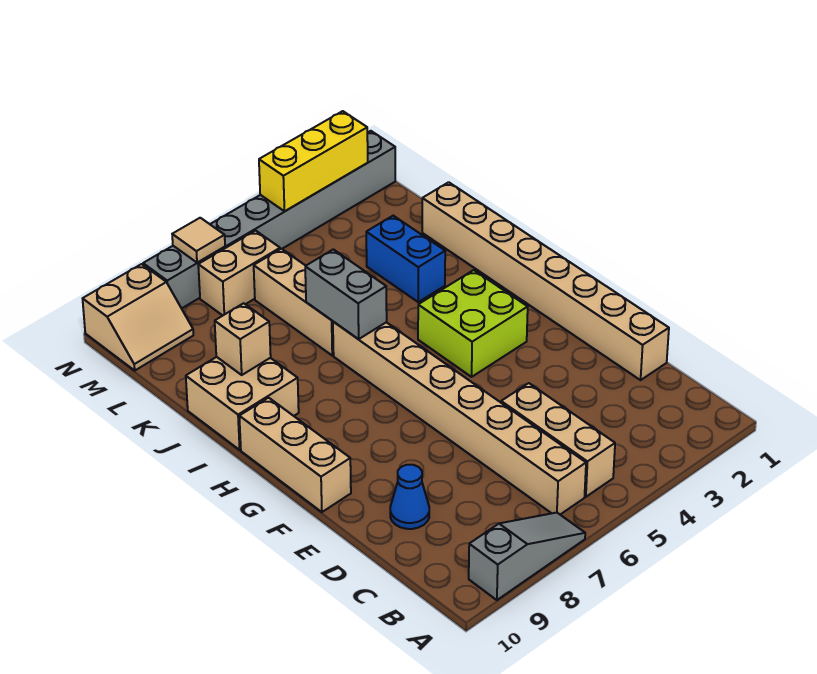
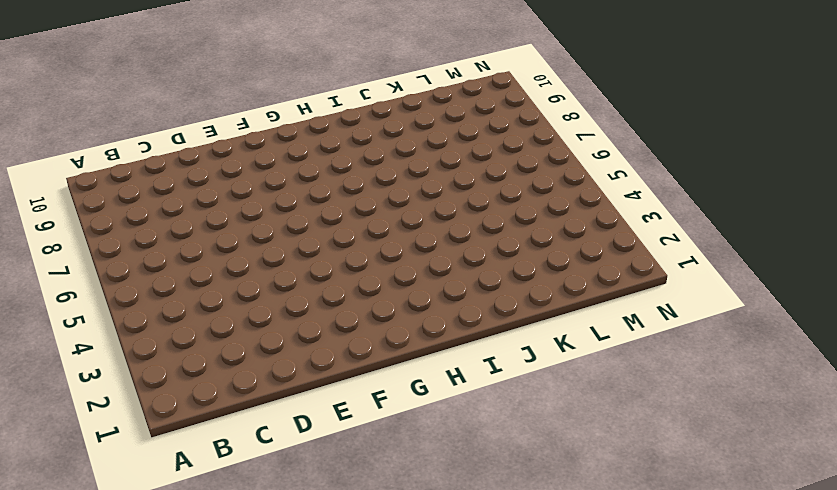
none -> grey slope A7:A9 level 1 top 9
none -> tan brick B5:D5 level 1
none -> tan brick B6:I6 level 1

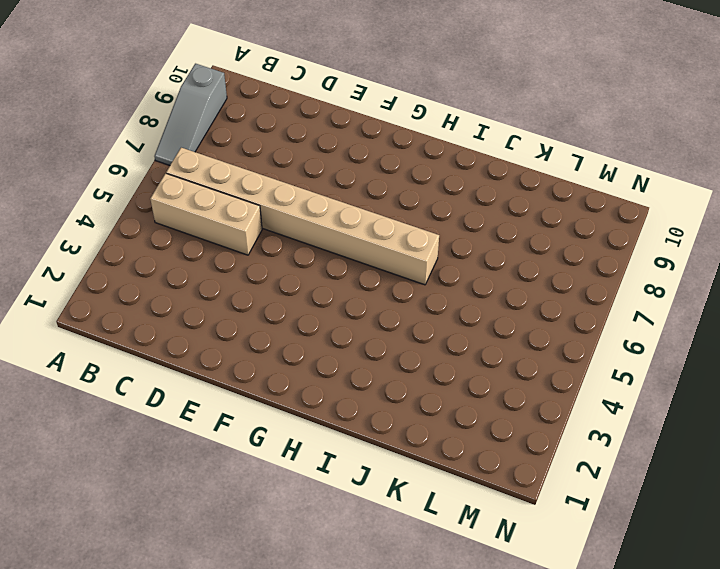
none -> tan brick D1:K1 level 1
none -> blue cone D9 level 1
none -> tan brick F10:H10 level 1

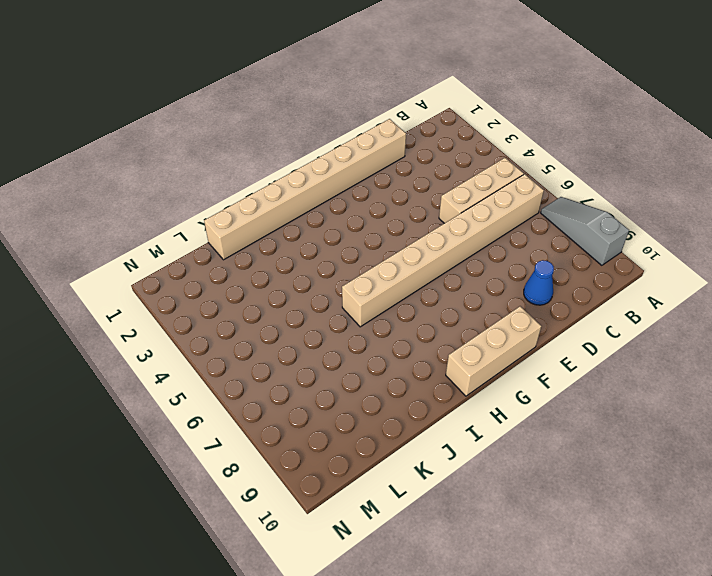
none -> lime brick G3:H4 level 1
none -> tan brick I9:J10 level 1
none -> blue brick J3:K3 level 1

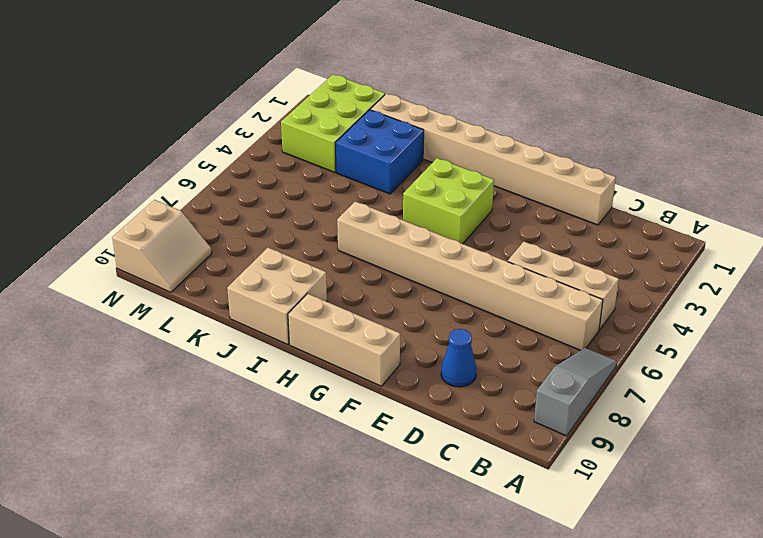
blue brick J2:K3 level 1 -> blue brick J3:K3 level 1
lime brick L1:M3 level 1 -> none
none -> tan brick J6:L6 level 1
none -> tan brick M6:M7 level 1
none -> grey brick N1:N8 level 1

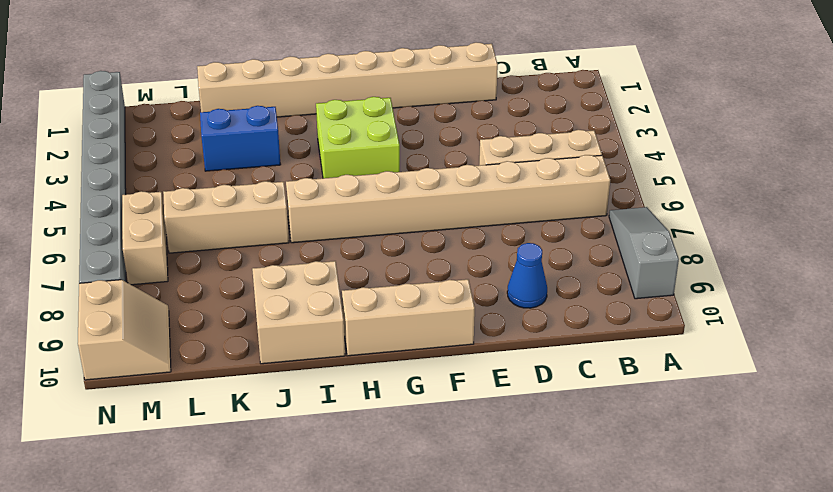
none -> grey brick I6:J6 level 2
none -> tan brick J9 level 2
none -> yellow brick N2:N4 level 2

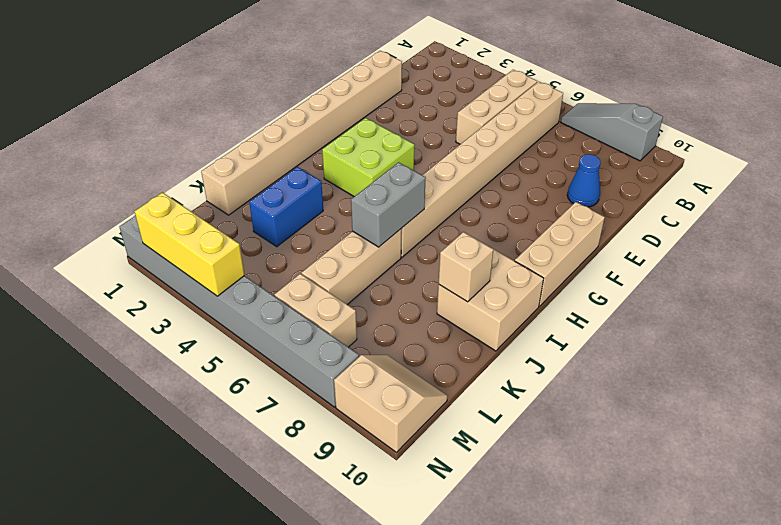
none -> tan tile N7 level 2

